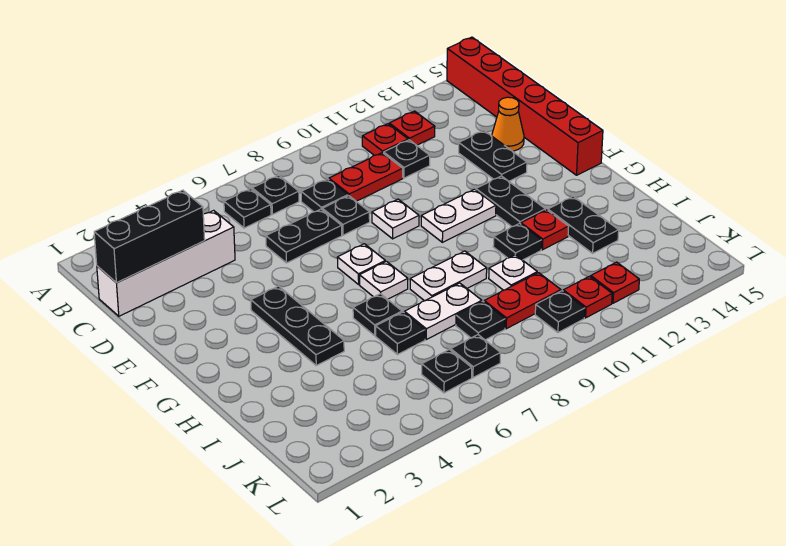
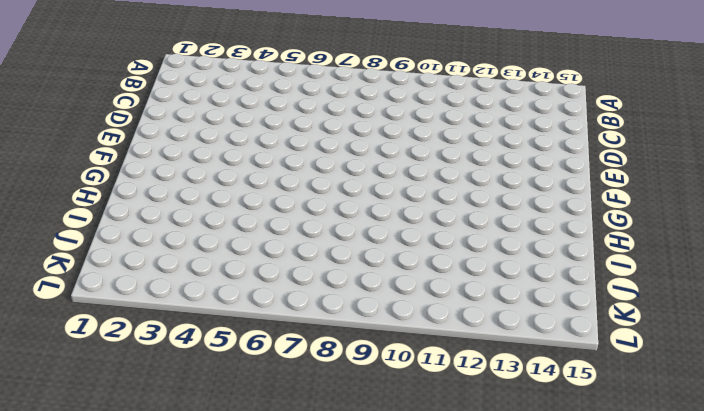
none -> red brick A15:F15 level 1
none -> black plate B6 level 1
none -> black plate B7 level 1
none -> red plate B11 level 1

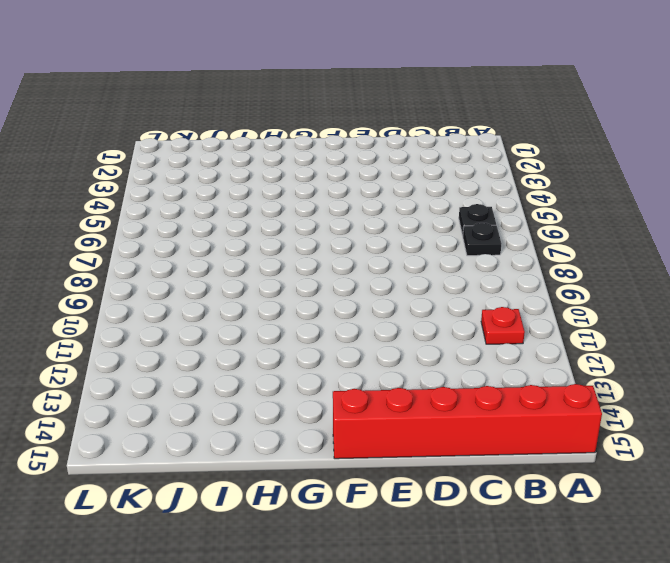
none -> red plate B12 level 1
none -> white brick C1:C4 level 1
none -> black plate C8 level 1
none -> red plate C9:C10 level 1

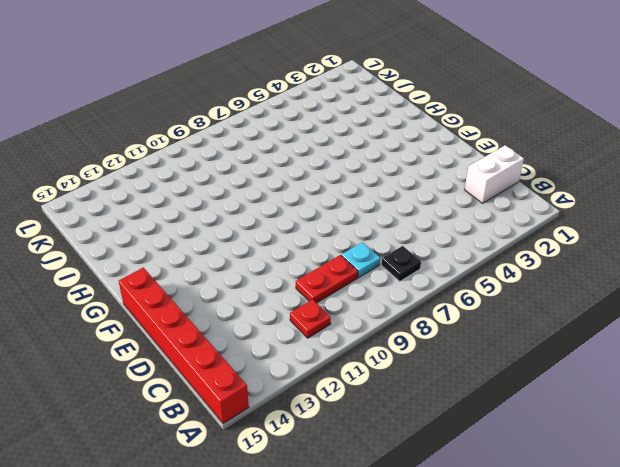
white brick C1:C2 level 1 -> white brick C1:C4 level 1
cyan plate C8 level 1 -> black plate C8 level 1
none -> black plate B6 level 1
none -> red plate B12 level 1
none -> black plate C11 level 1
none -> black plate D6:D7 level 1

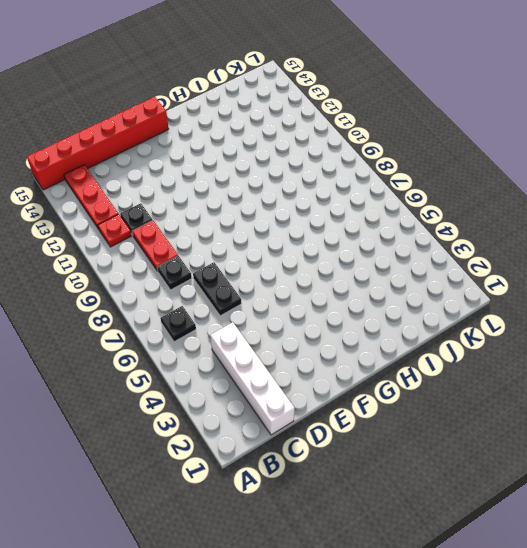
red plate B12:B14 level 1 -> red plate B12 level 1
none -> black plate B7 level 1
none -> black plate D8 level 1
none -> black plate D13:E13 level 1
none -> orange cone D14 level 1

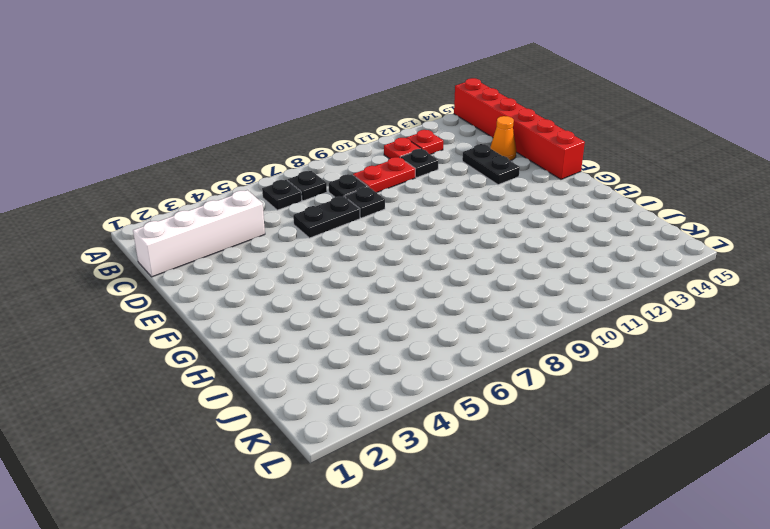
none -> white plate E9 level 1
none -> black plate F4:H4 level 1
none -> white plate F7 level 1
none -> white plate F10:F11 level 1

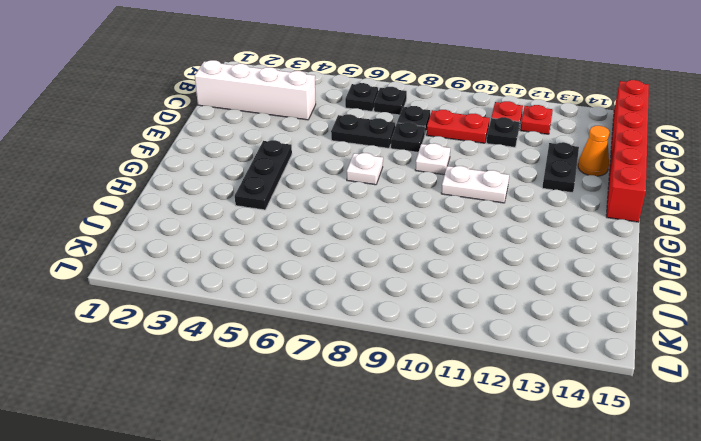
none -> black plate F12:G12 level 1
none -> white plate G7 level 1
none -> black plate H6 level 1
none -> white plate H8:H9 level 1

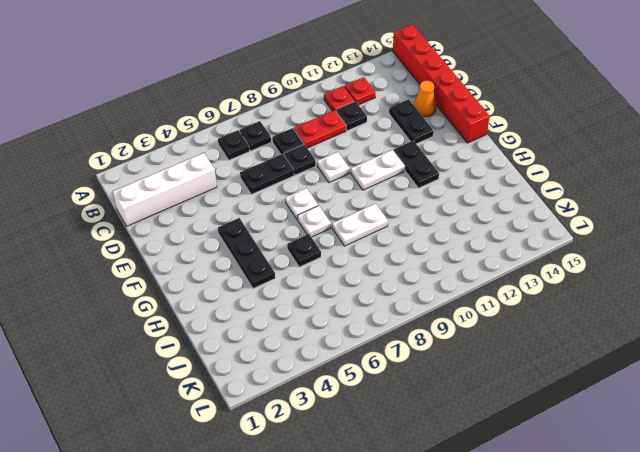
none -> black plate H11 level 1
none -> red plate H12 level 1
none -> black plate H13:I13 level 1
none -> black plate I6 level 1

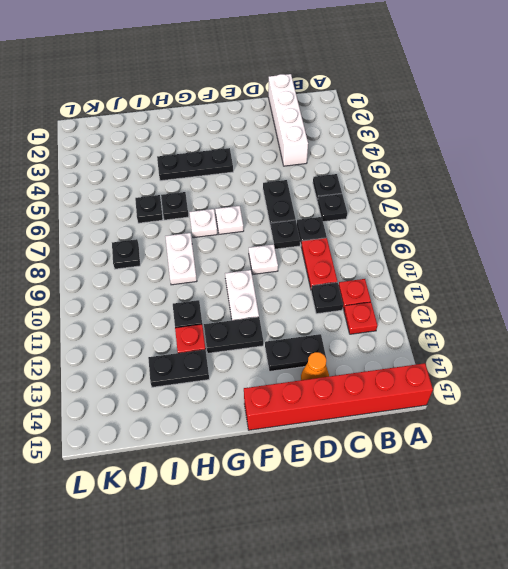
none -> white plate I7:I8 level 1
none -> white plate I10 level 1
none -> red plate J9:J10 level 1
none -> black plate K6 level 1

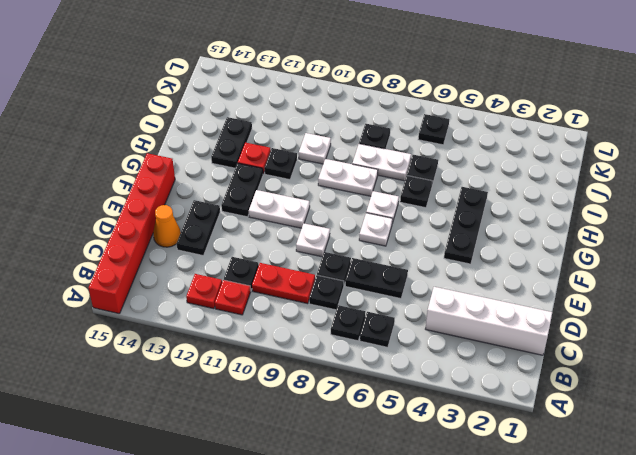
none -> red plate J9:J10 level 1
none -> black plate K7 level 1
none -> black plate K10 level 1
none -> red plate K11 level 1

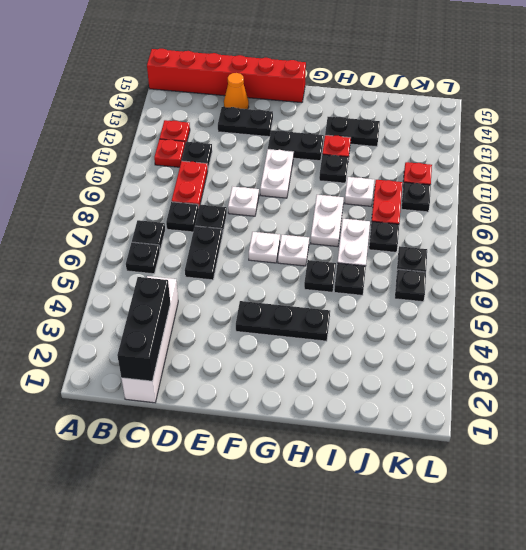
none -> red plate K12 level 1

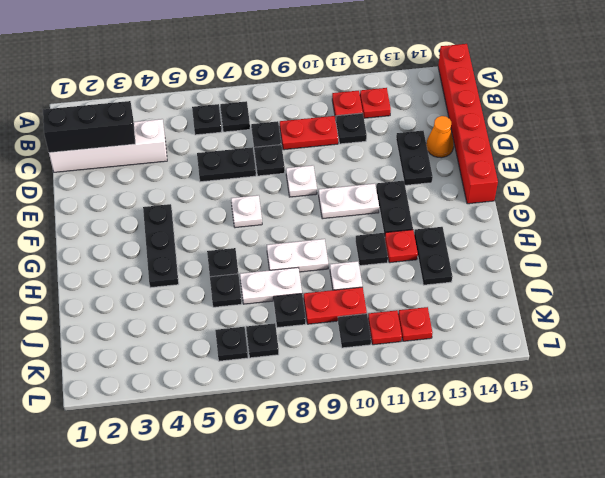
none -> white plate G7 level 1

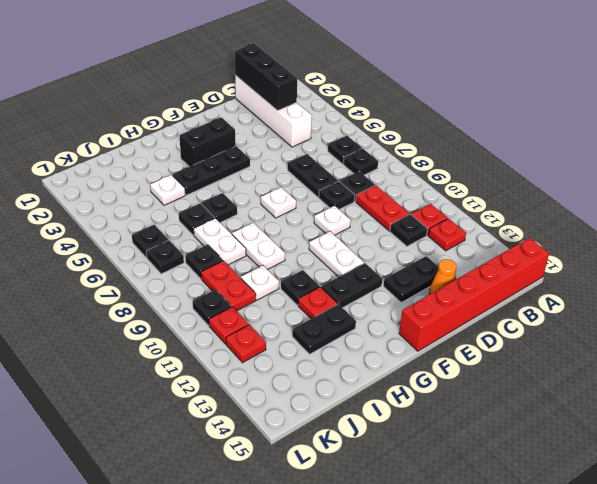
black brick F3:G3 level 1 -> none
white plate I4 level 1 -> white plate G7 level 1

